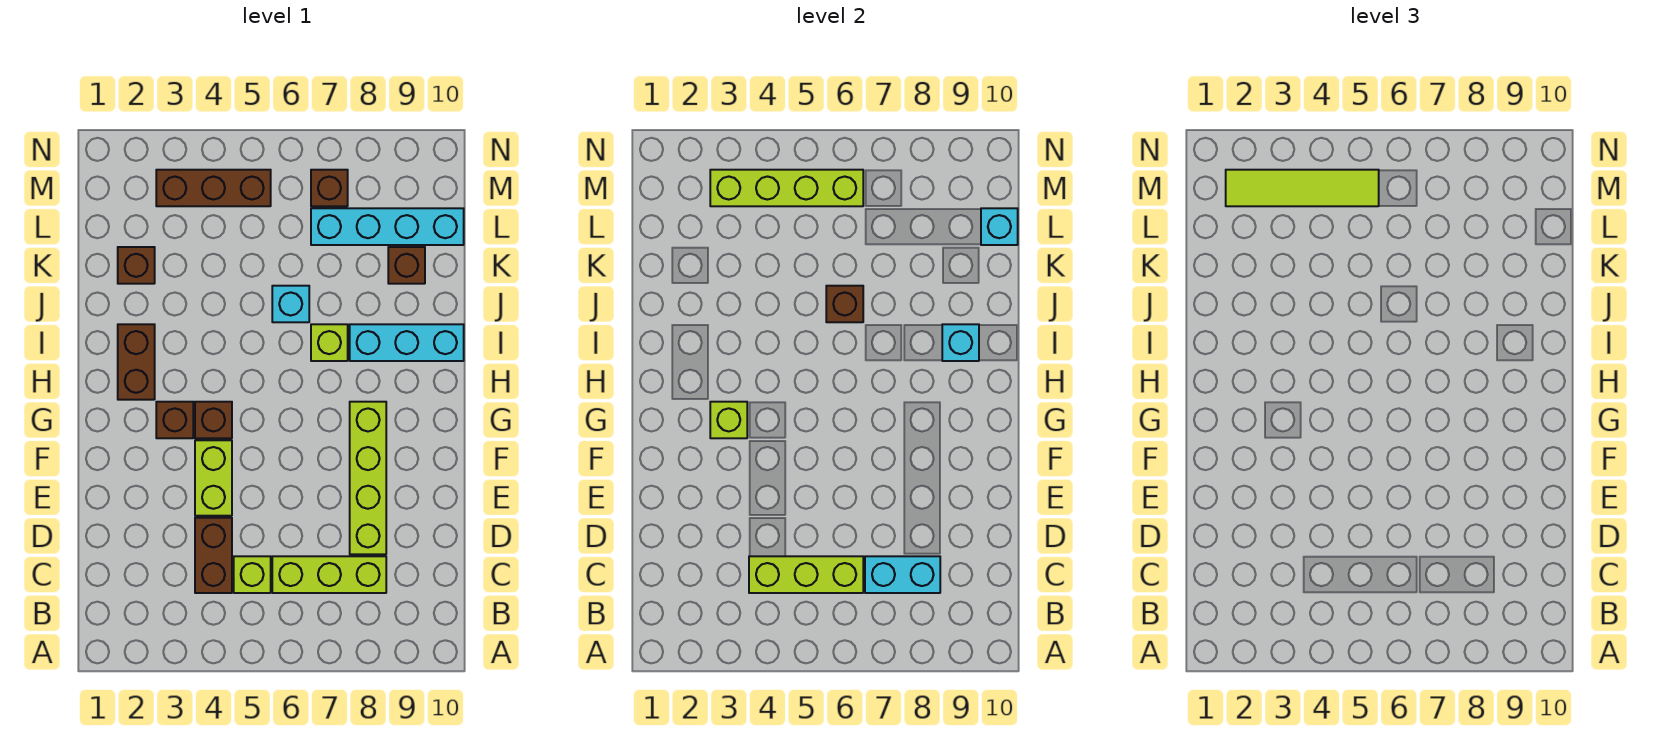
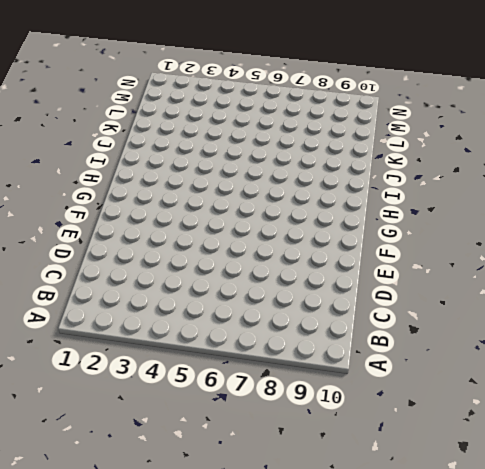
none -> brown brick C4:D4 level 1
none -> lime brick C5 level 1
none -> lime brick C6:C8 level 1

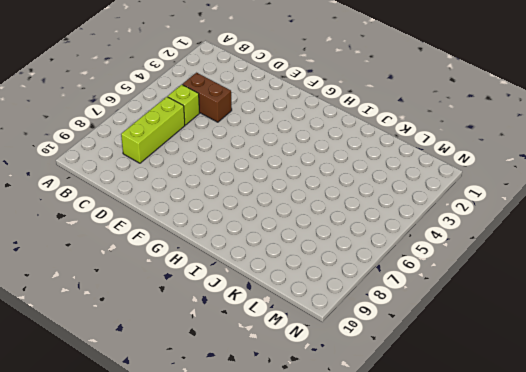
none -> lime brick D8:G8 level 1
none -> lime brick E4:F4 level 1
none -> brown brick G3 level 1

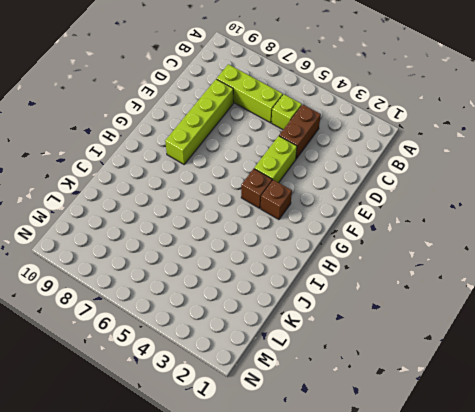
none -> brown brick H2:I2 level 1
none -> lime brick I7 level 1
none -> cyan brick I8:I10 level 1

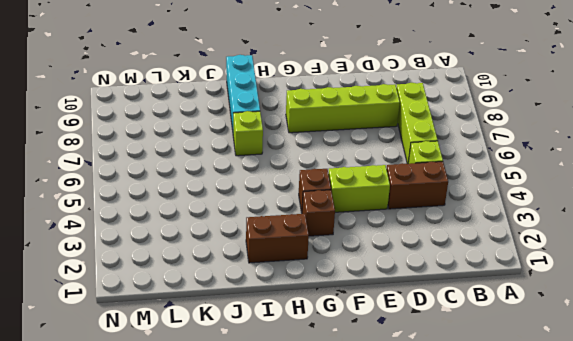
none -> cyan brick J6 level 1
none -> brown brick K2 level 1
none -> brown brick K9 level 1

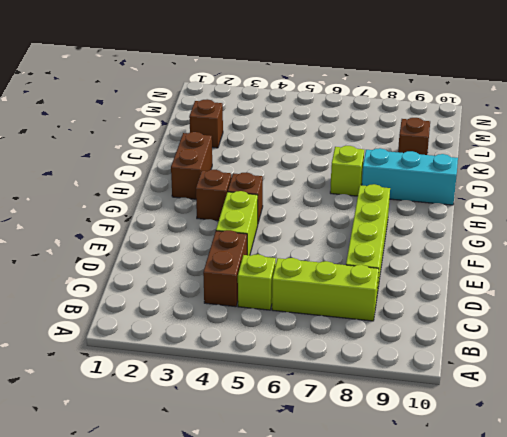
none -> cyan brick J6 level 1
none -> cyan brick L7:L10 level 1
none -> brown brick M3:M5 level 1

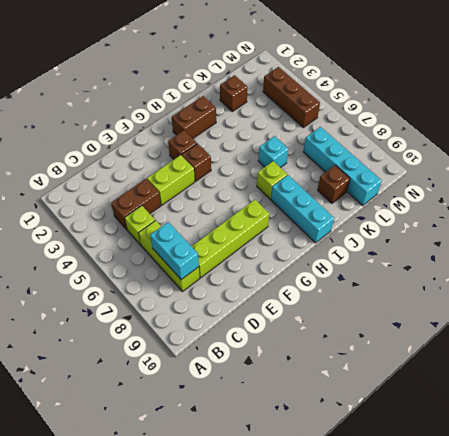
none -> brown brick M7 level 1
none -> lime brick C4:C6 level 2
none -> lime brick G3 level 2

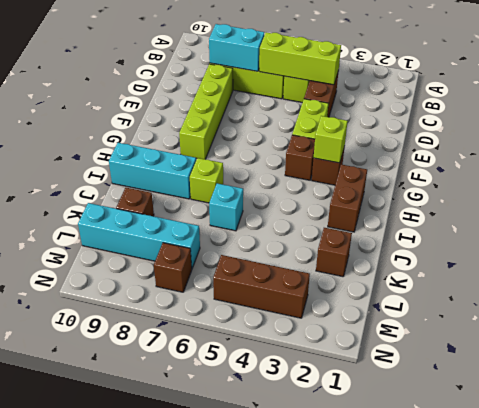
none -> cyan brick I9 level 2
none -> brown brick J6 level 2
none -> cyan brick L10 level 2

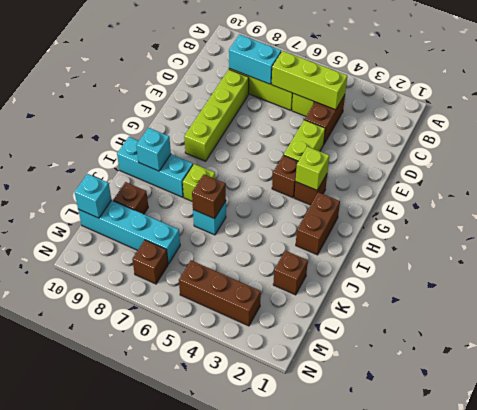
none -> lime brick M3:M6 level 2
none -> lime tile M2:M5 level 3

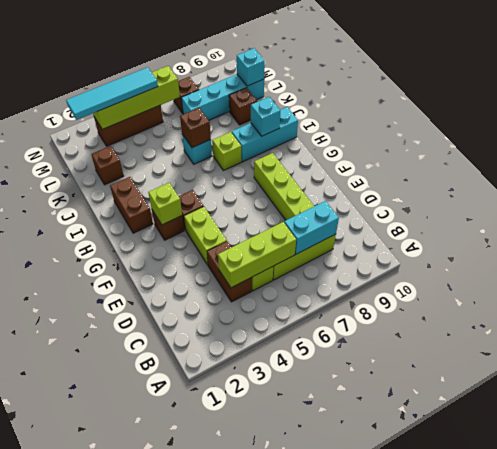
cyan tile M2:M5 level 3 -> lime tile M2:M5 level 3

